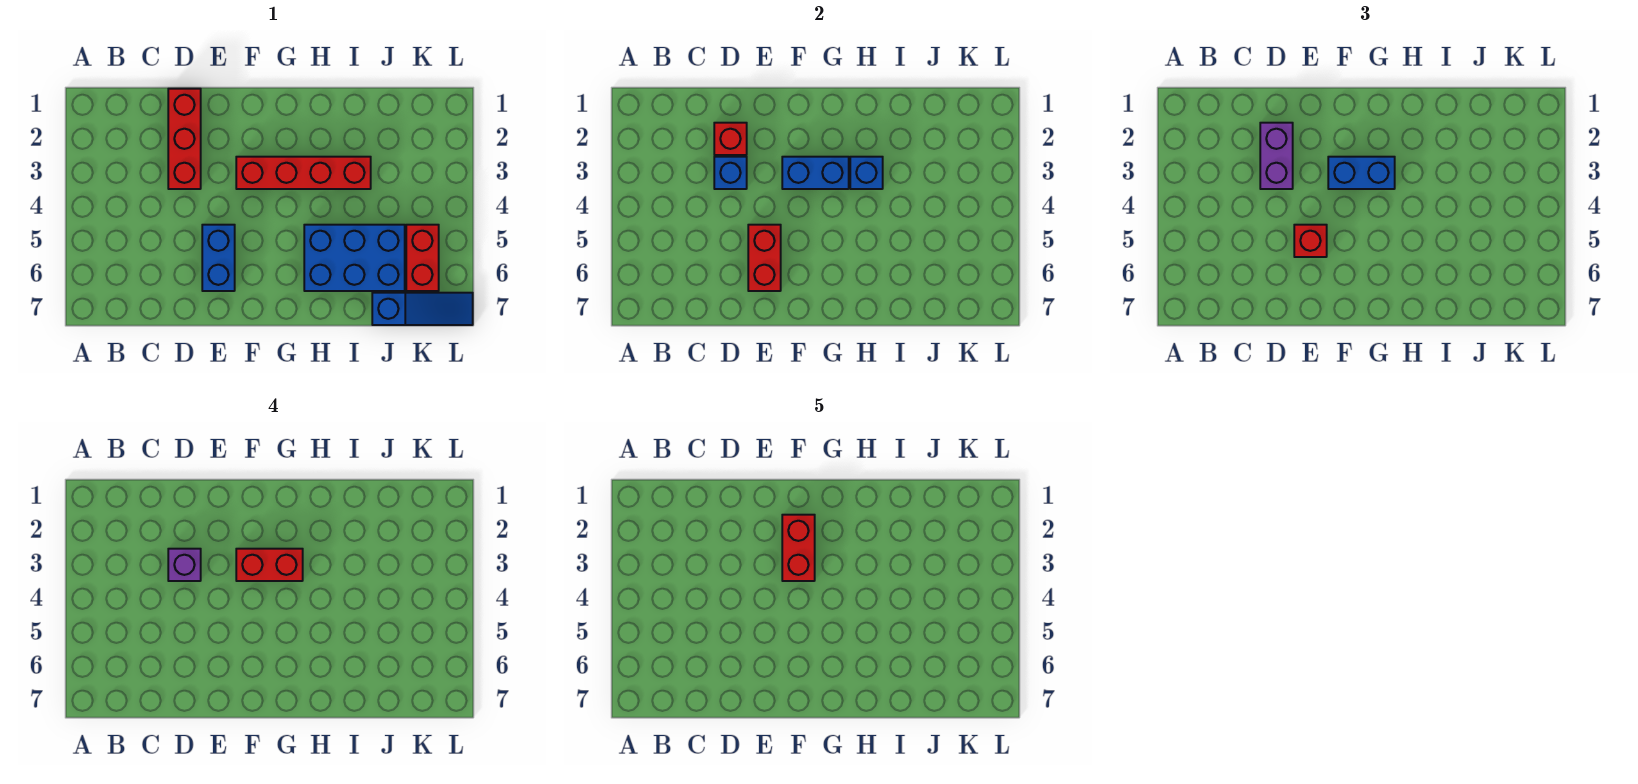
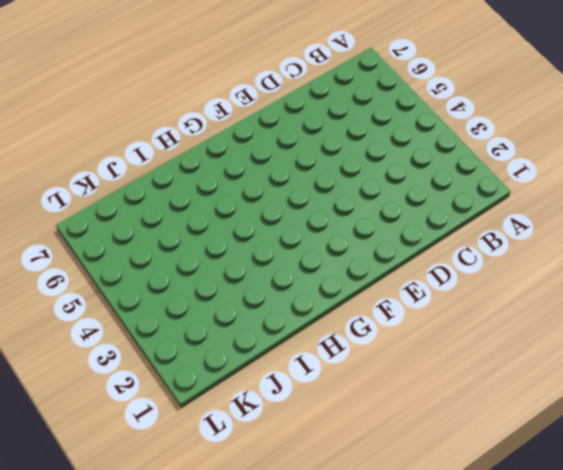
none -> red brick D1:D3 level 1
none -> blue brick E5:E6 level 1
none -> red brick F3:I3 level 1

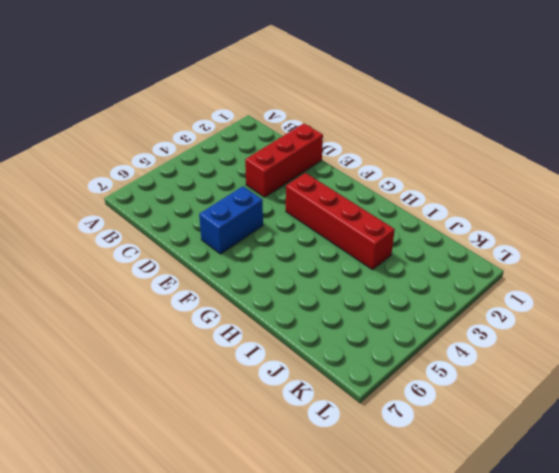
none -> blue brick H5:J6 level 1
none -> blue slope J7:L7 level 1 top J
none -> red brick K5:K6 level 1

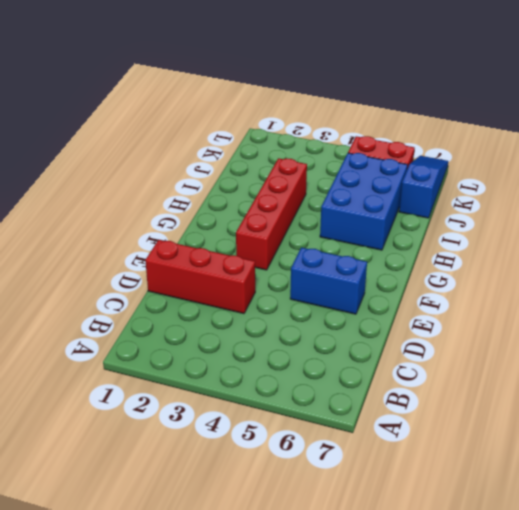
none -> red brick D2 level 2
none -> blue brick D3 level 2
none -> red brick E5:E6 level 2

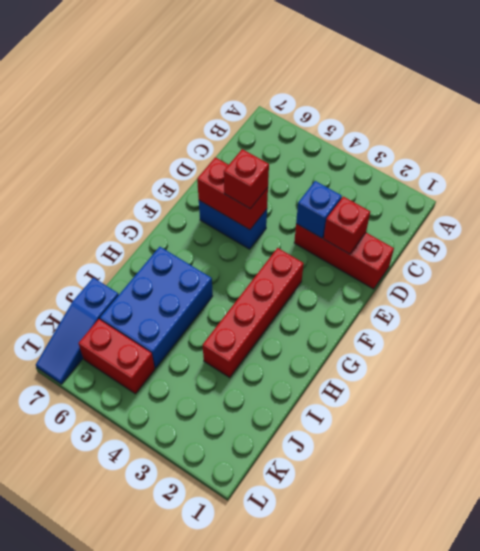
none -> blue brick F3:G3 level 2
none -> blue brick H3 level 2
none -> purple brick D2:D3 level 3

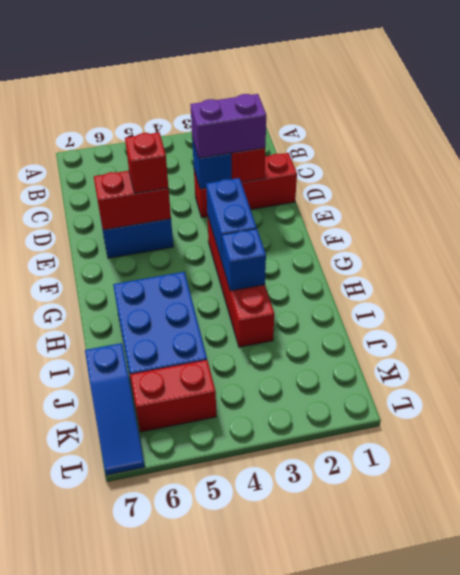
none -> blue brick F3:G3 level 3
none -> purple brick D3 level 4
none -> red brick F3:G3 level 4

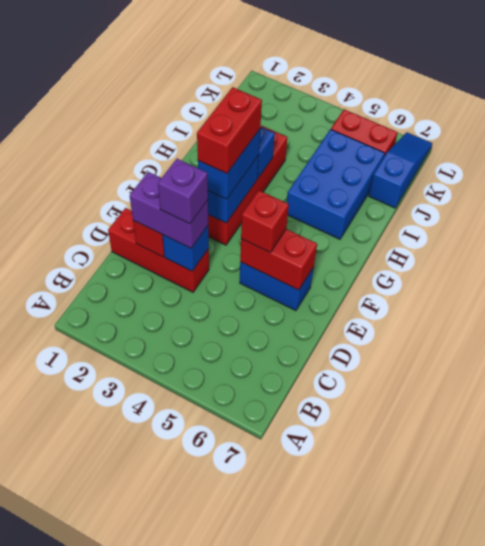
none -> red brick F2:F3 level 5

